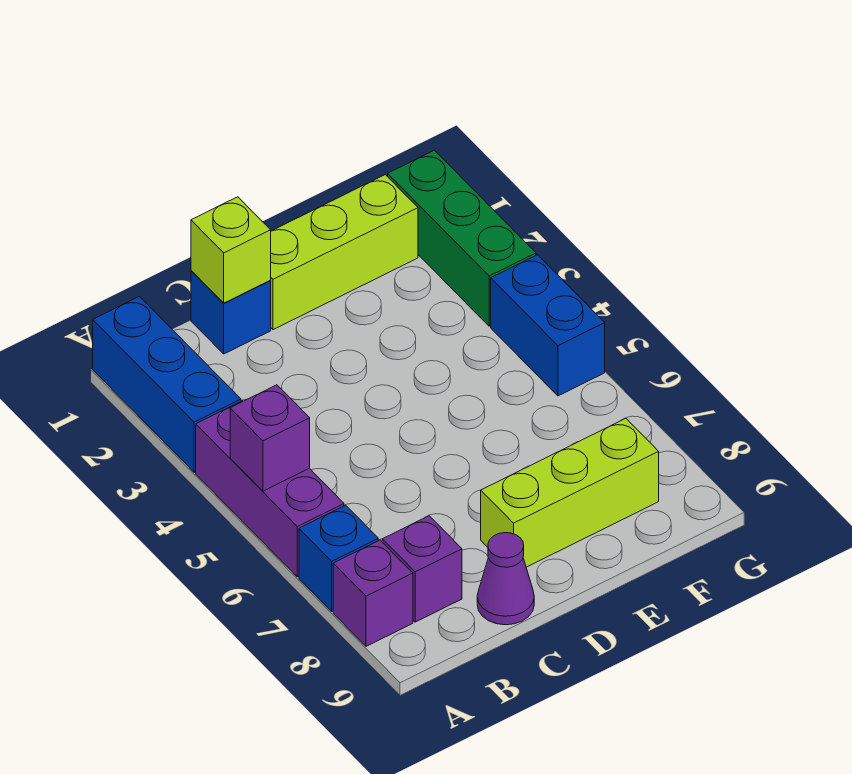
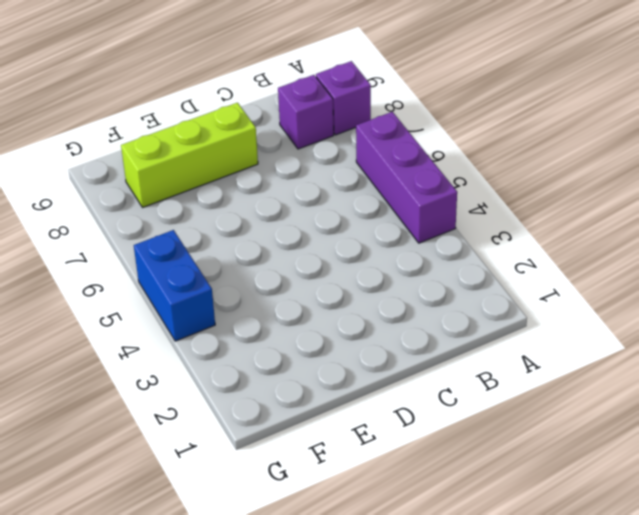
none -> blue brick A1:A3 level 1
none -> blue brick A7 level 1
none -> blue brick C1 level 1

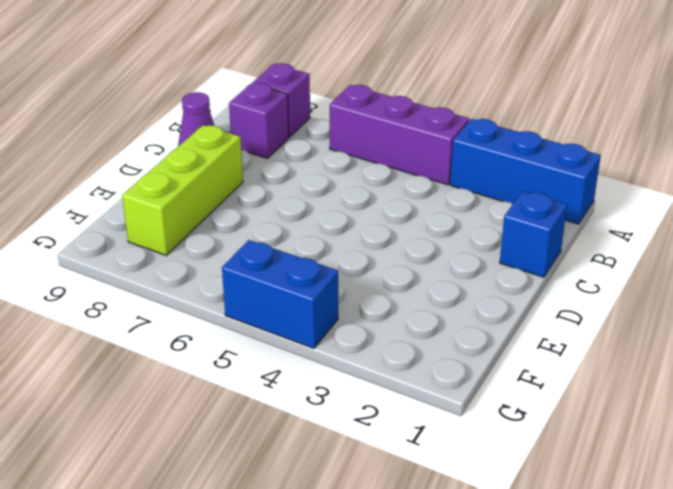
none -> blue brick A7 level 1
none -> lime brick D1:F1 level 1
none -> green brick G1:G3 level 1

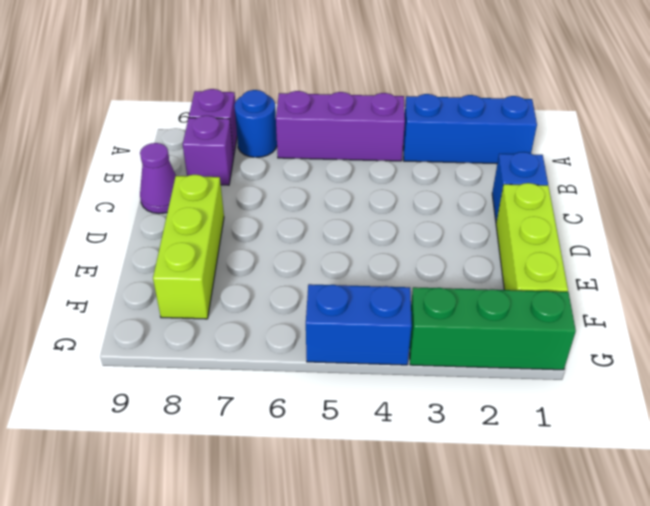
blue round brick A7 level 1 -> blue brick A7 level 1
none -> purple brick A5 level 2
none -> lime brick C1 level 2

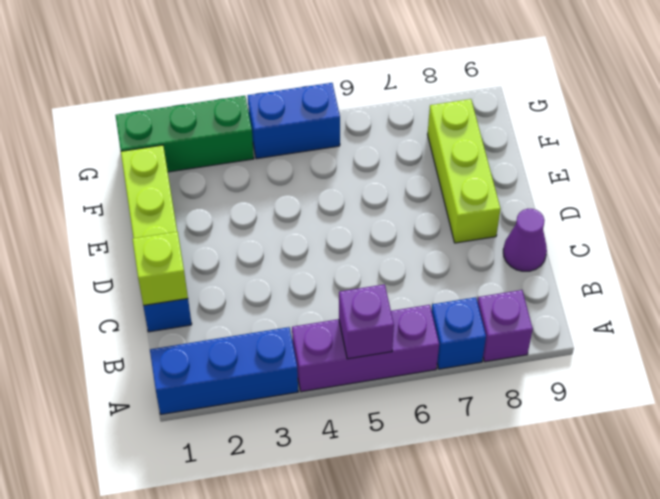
none -> purple brick B8 level 1

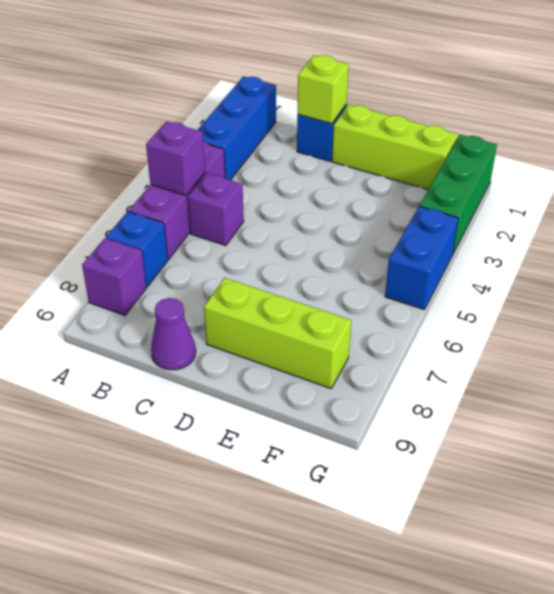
purple brick B5 level 1 -> purple brick B8 level 1

